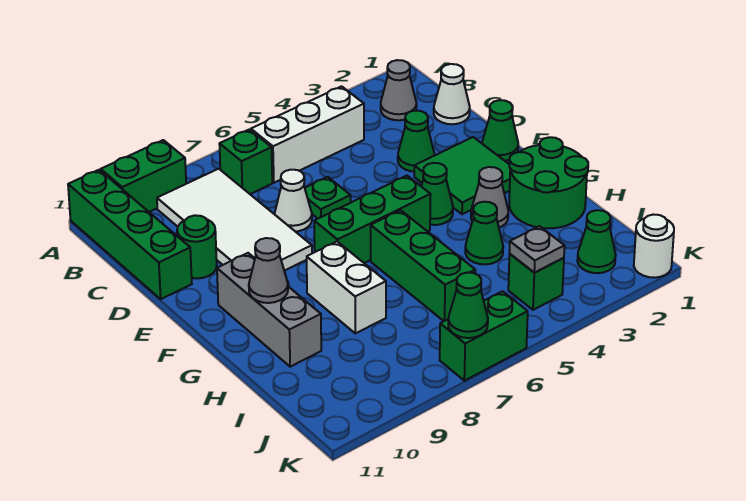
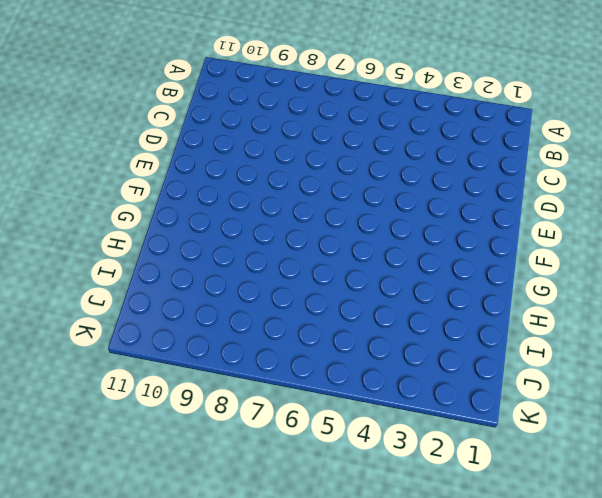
none -> green brick A9:A10 level 1
none -> green brick A11:D11 level 1
none -> grey cone B2 level 1

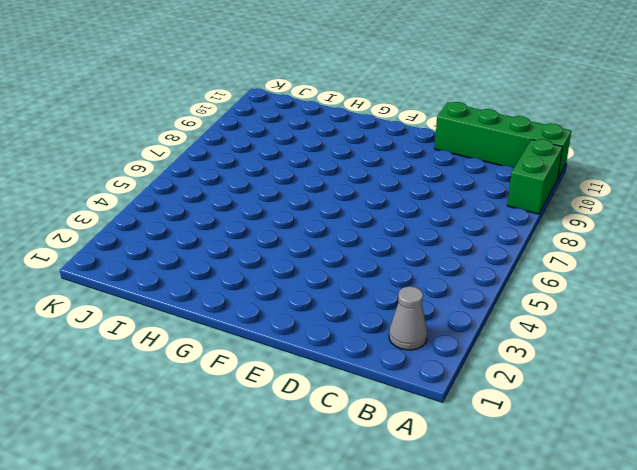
none -> white brick B4:B6 level 1
none -> green brick B7 level 1
none -> white tile B8:E9 level 1

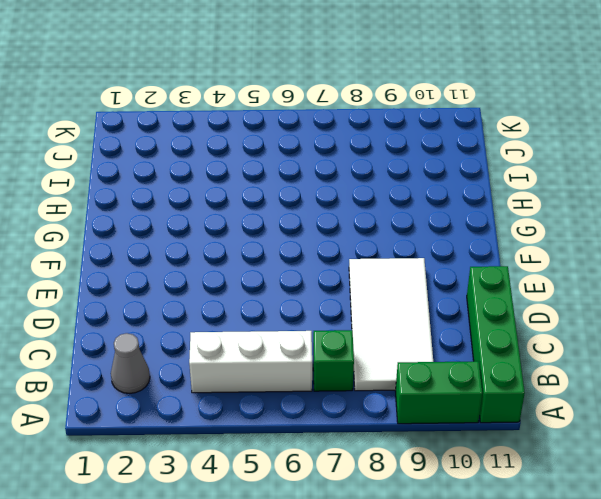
none -> white cone C1 level 1
none -> green cone D3 level 1
none -> green plate D6 level 1

